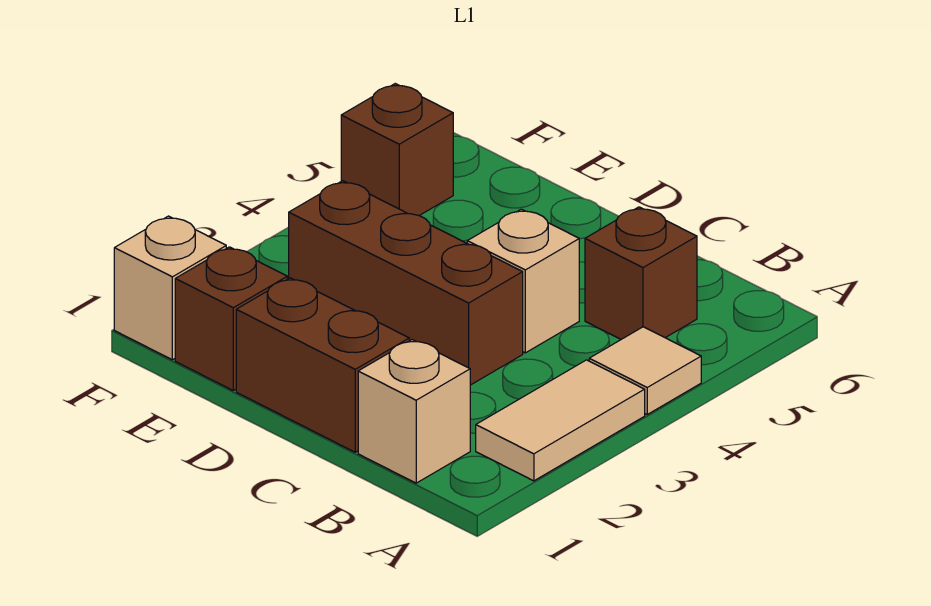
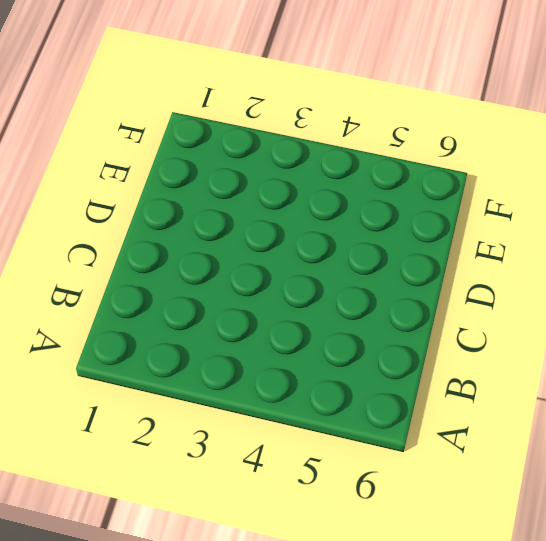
none -> tan tile A2:A3 level 1
none -> tan tile A4 level 1

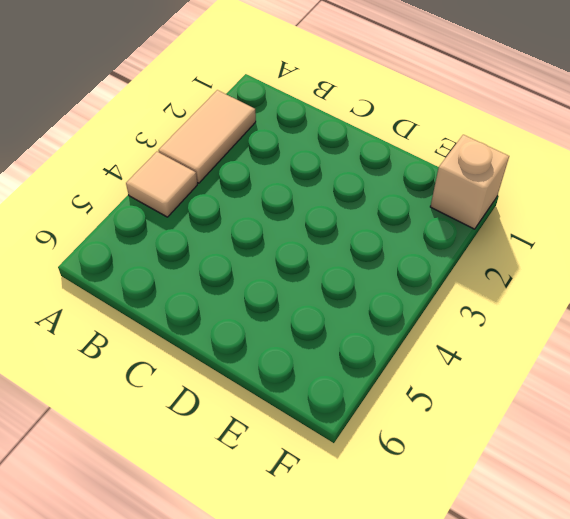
none -> tan brick B1 level 1
none -> brown brick B5 level 1

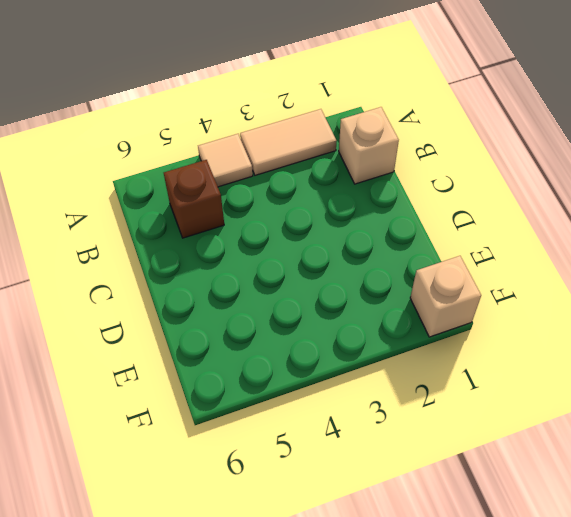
none -> brown brick C1:D1 level 1
none -> brown brick C3:E3 level 1

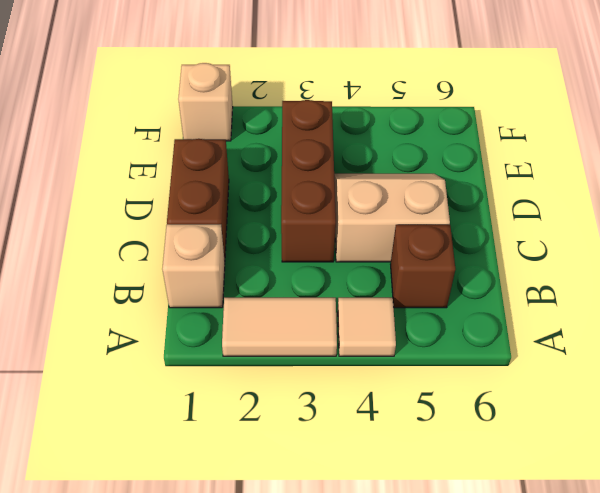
tan slope C4:D5 level 1 top C -> tan brick C4 level 1
none -> brown brick E1 level 1
none -> brown brick F5 level 1

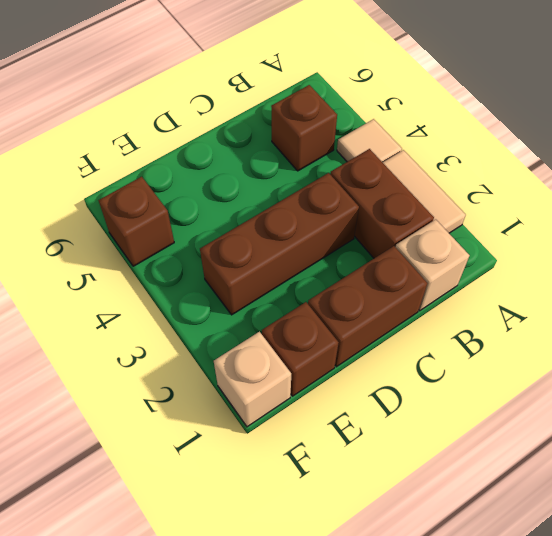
brown brick B2:B3 level 1 -> none
none -> tan brick C4 level 1

